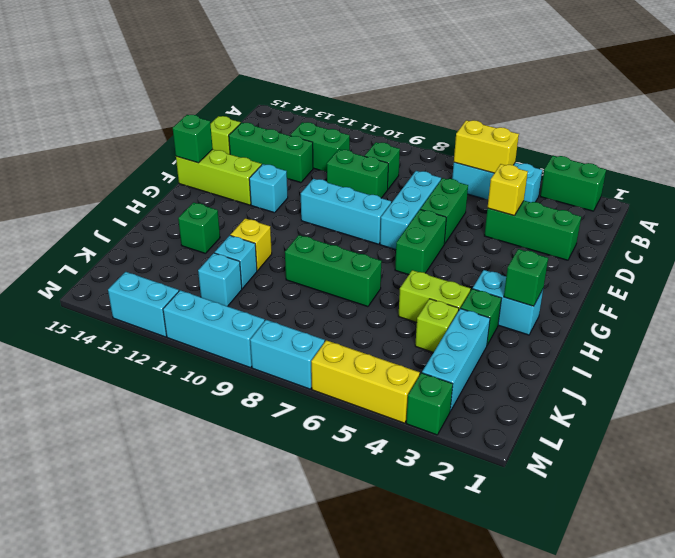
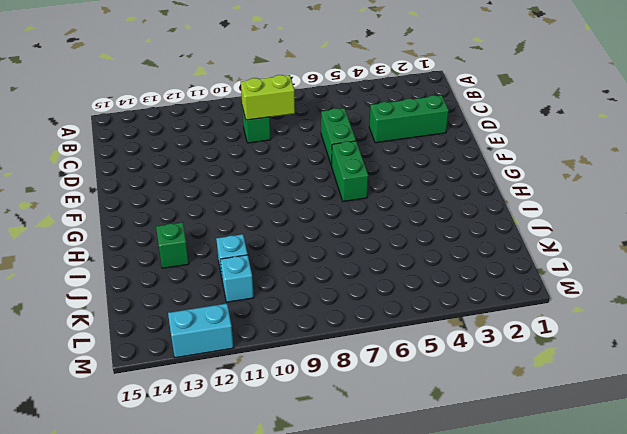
lime brick C8:C9 level 2 -> lime brick I4:I5 level 1
none -> green brick A2:A3 level 1
none -> cyan brick B4:B6 level 1
none -> green brick C11:C12 level 1
none -> cyan brick D7:F7 level 1

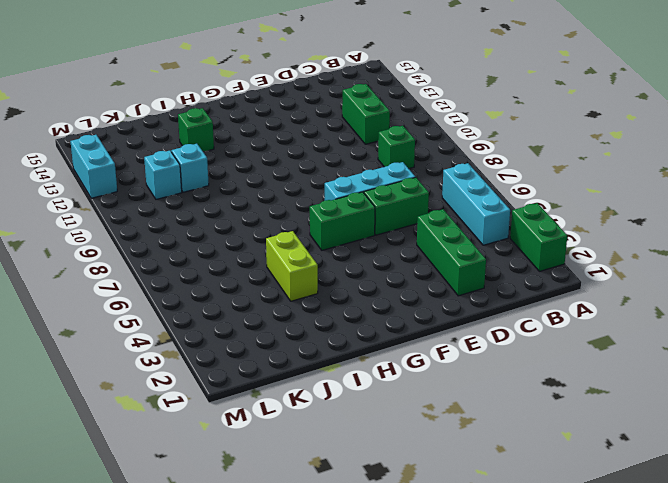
none -> green brick D9:D10 level 1
none -> green brick D12:D14 level 1
none -> lime brick D15 level 1
none -> cyan brick F8:F10 level 1

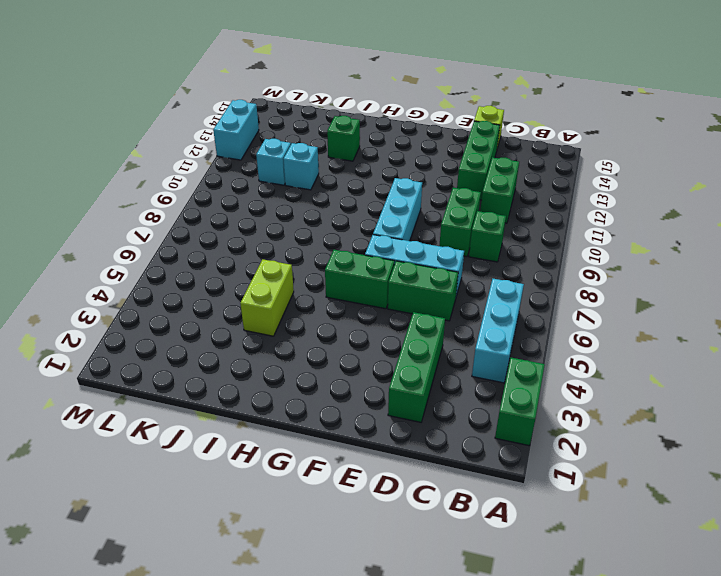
none -> cyan brick F12 level 1
none -> lime brick F13:F15 level 1
none -> cyan brick H2:H3 level 1
none -> green brick I3 level 1

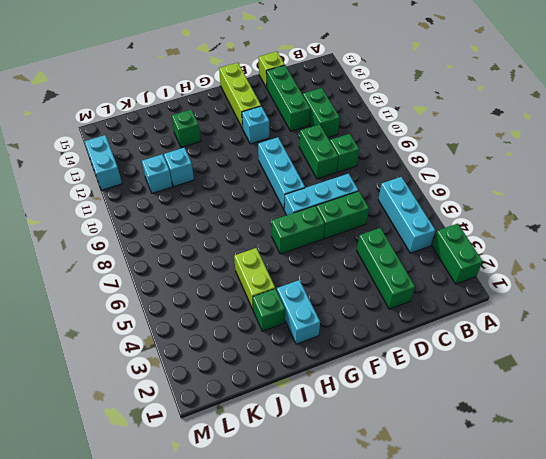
none -> green brick I7:I9 level 1
none -> yellow brick I11 level 1
none -> cyan brick J3:L3 level 1
none -> lime brick J4 level 1

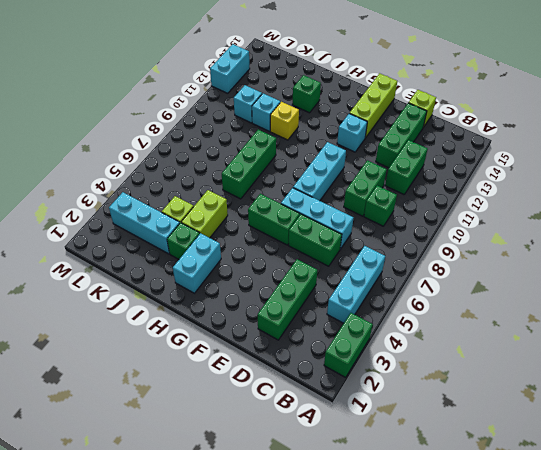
none -> green brick M3 level 1
none -> yellow brick M4:M6 level 1
none -> cyan brick M7:M8 level 1
none -> cyan brick M9:M11 level 1

